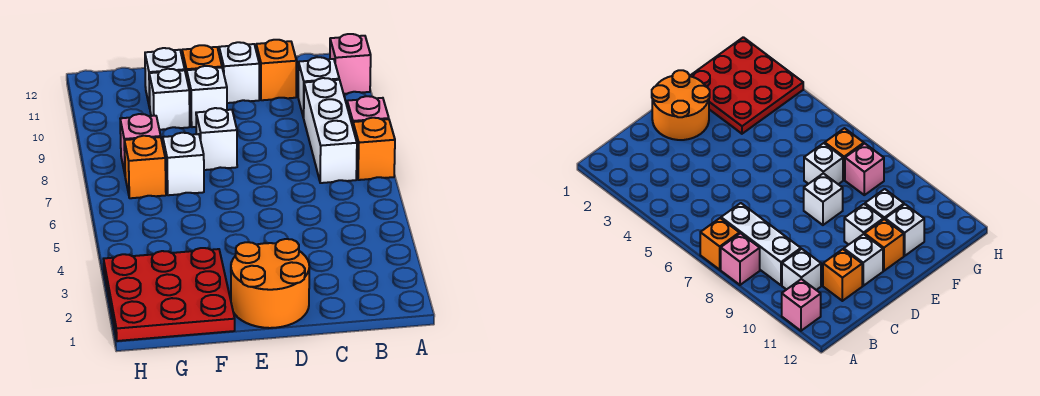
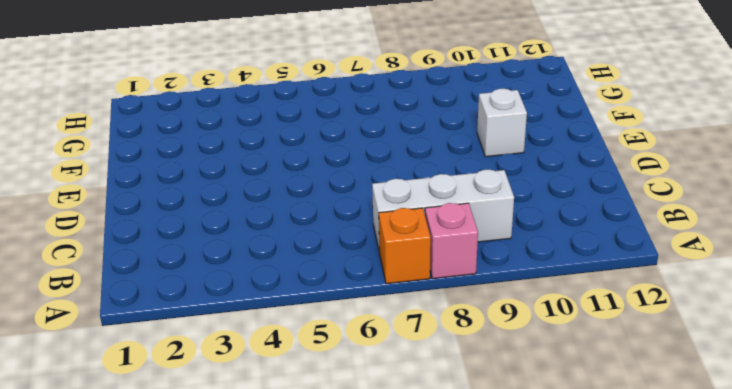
none -> pink brick A11 level 1
none -> white brick B10 level 1
none -> orange brick C11 level 1

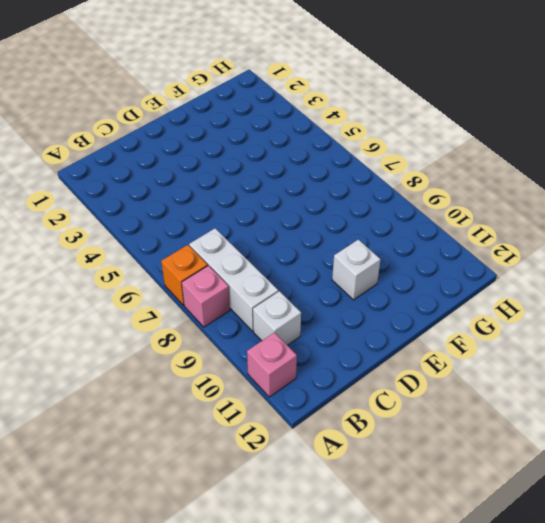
none -> orange brick C11 level 1
none -> orange round brick D1:E2 level 1
none -> white brick D11 level 1

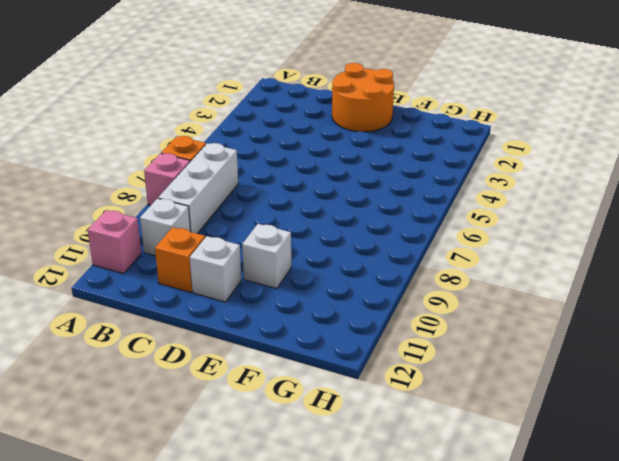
none -> white brick E8 level 1
none -> orange brick E11 level 1
none -> red plate F1:H3 level 1

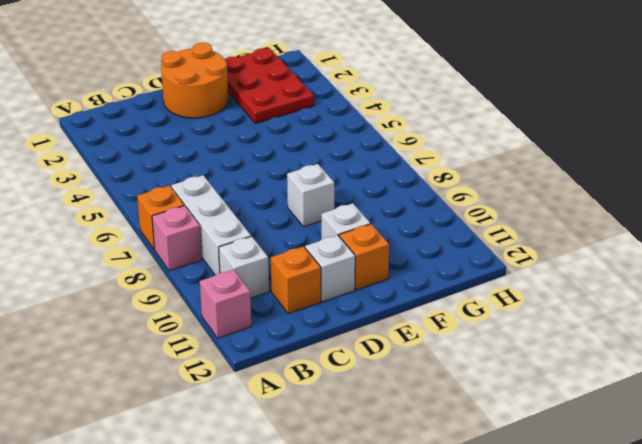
red plate F1:G3 level 1 -> red plate F1:H3 level 1
none -> white brick F7 level 1
none -> white brick F10 level 1
none -> white brick F11 level 1

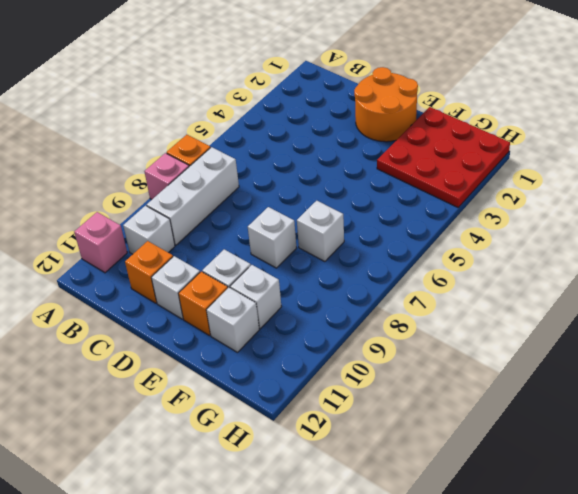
none -> orange brick G7 level 1
none -> pink brick G8 level 1

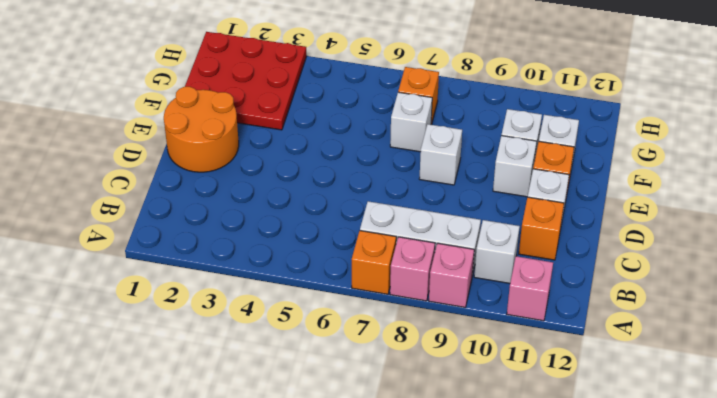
pink brick A9 level 1 -> pink brick G8 level 1

